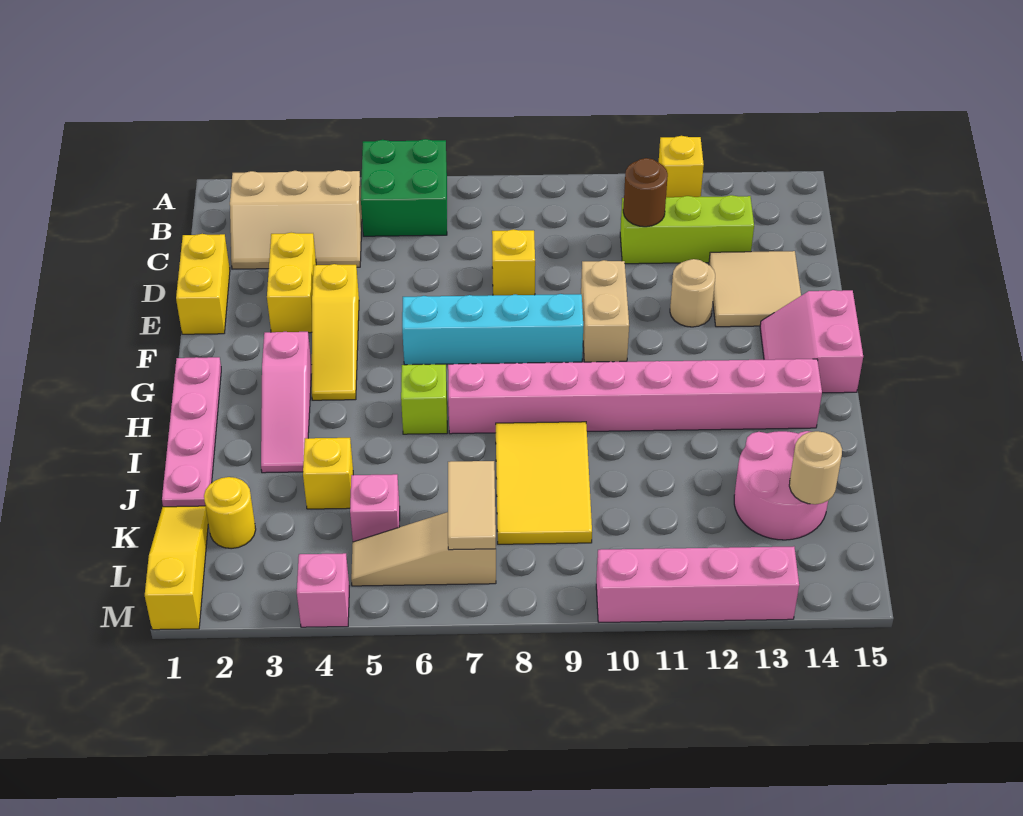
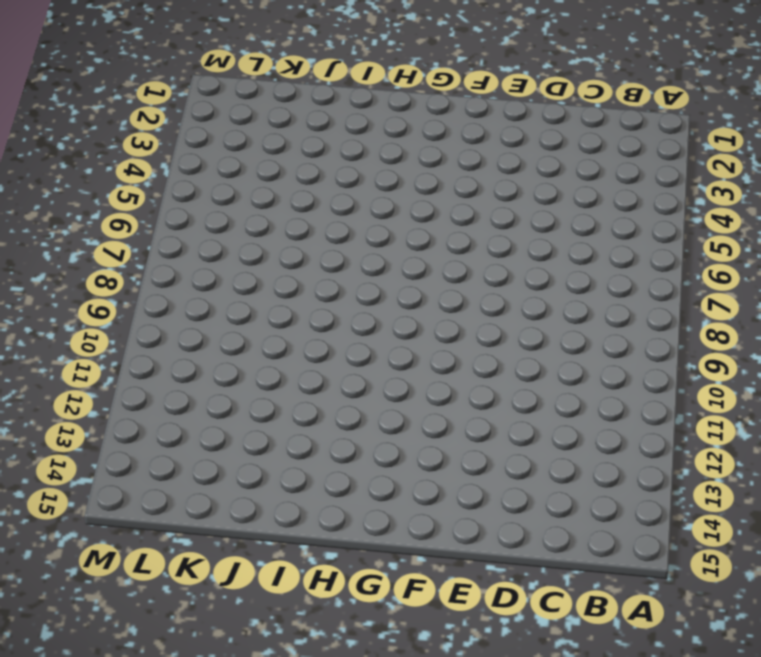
none -> green brick A5:B6 level 1
none -> yellow brick A12 level 1
none -> tan slope B2:C4 level 1 top B

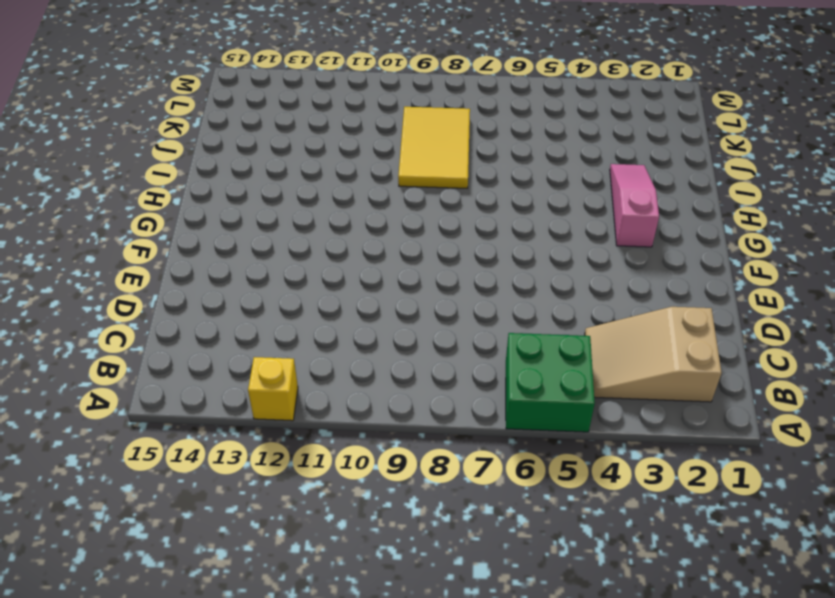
tan slope B2:C4 level 1 top 2 -> tan slope B2:C4 level 1 top B
none -> lime brick C11:C13 level 1
none -> yellow brick D1:E1 level 1
none -> yellow brick D3:E3 level 1

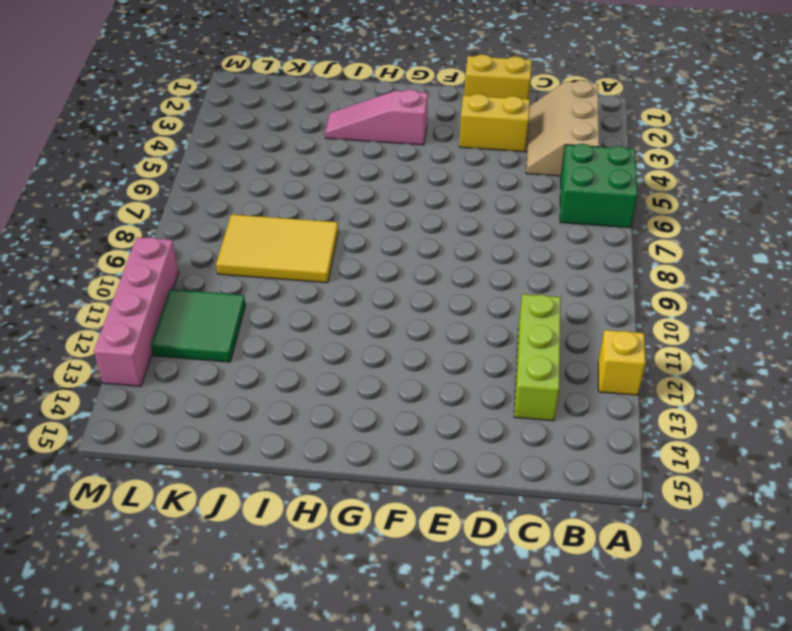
green tile K11:L12 level 1 -> none
none -> yellow brick D8 level 1
none -> tan tile D13:E14 level 1
none -> yellow slope E4:G4 level 1 top E

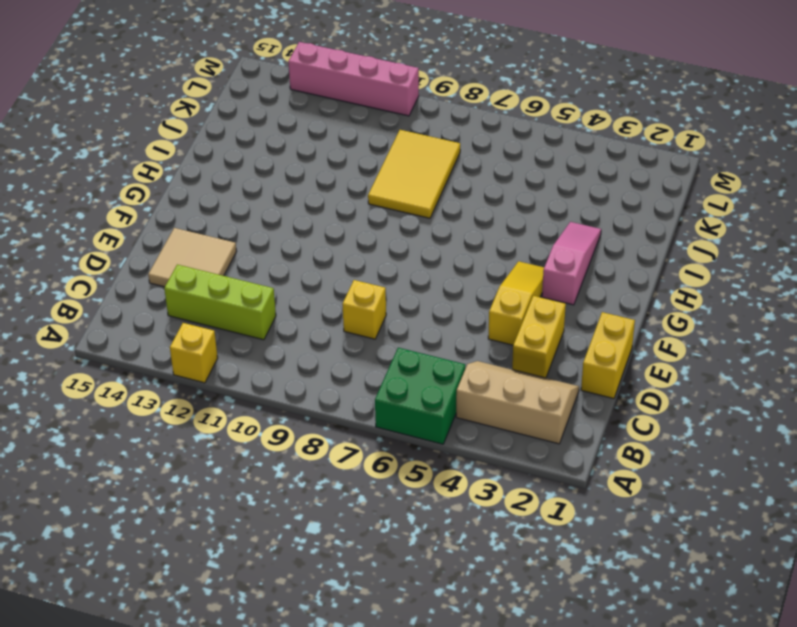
none -> tan brick E10:F10 level 1
none -> tan round brick E12 level 1
none -> cyan brick F6:F9 level 1

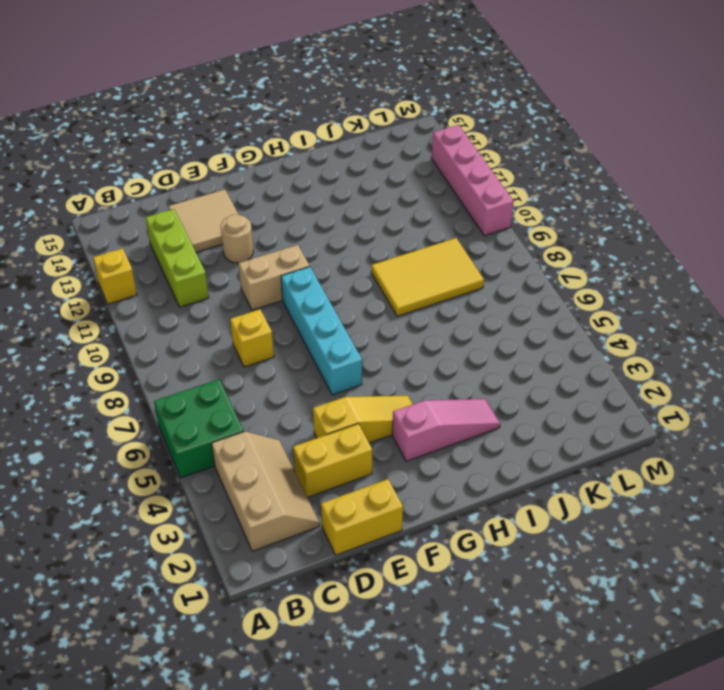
none -> pink slope F14:G15 level 1 top 15
none -> pink plate G1:J1 level 1
none -> lime brick H6 level 1

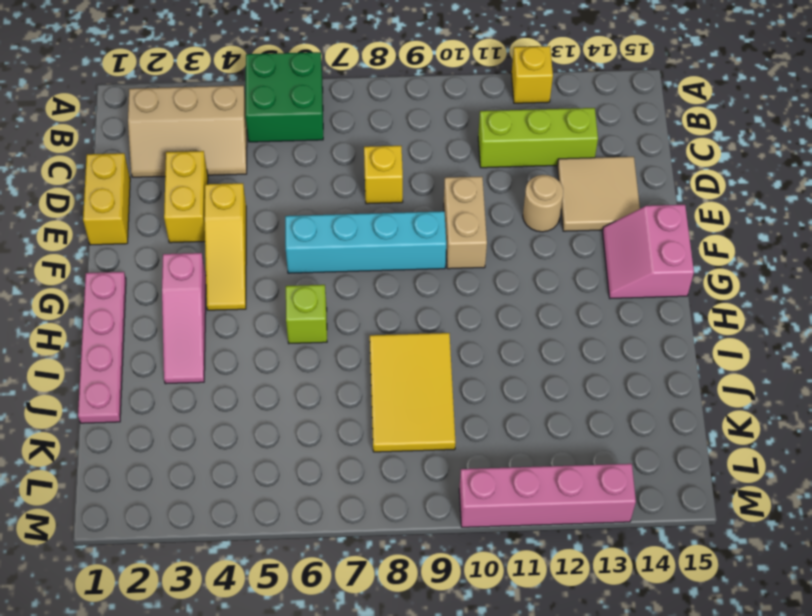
none -> pink brick H7:H14 level 1
none -> yellow brick J4 level 1
none -> pink round brick J13:K14 level 1

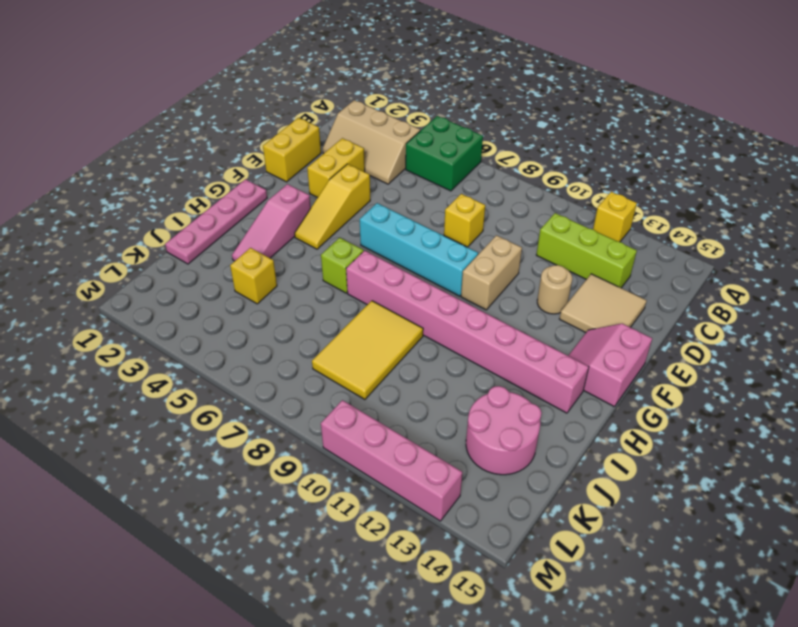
none -> yellow slope K1:M1 level 1 top M
none -> yellow round brick K2 level 1
none -> pink brick K5 level 1

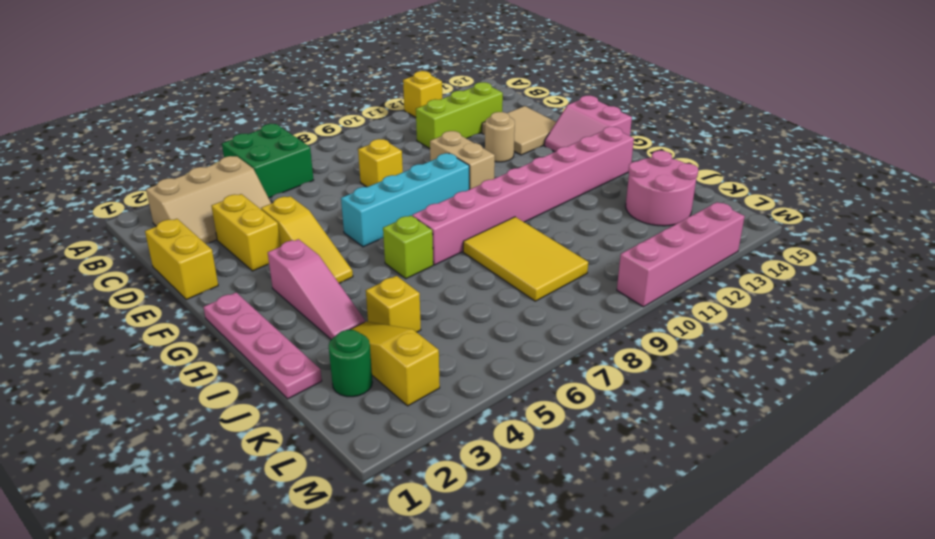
yellow slope J3:L3 level 1 top L -> yellow slope K1:M1 level 1 top M
green round brick K2 level 1 -> yellow round brick K2 level 1
none -> pink brick K5 level 1
none -> tan slope L5:L7 level 1 top 7
none -> pink brick M4 level 1

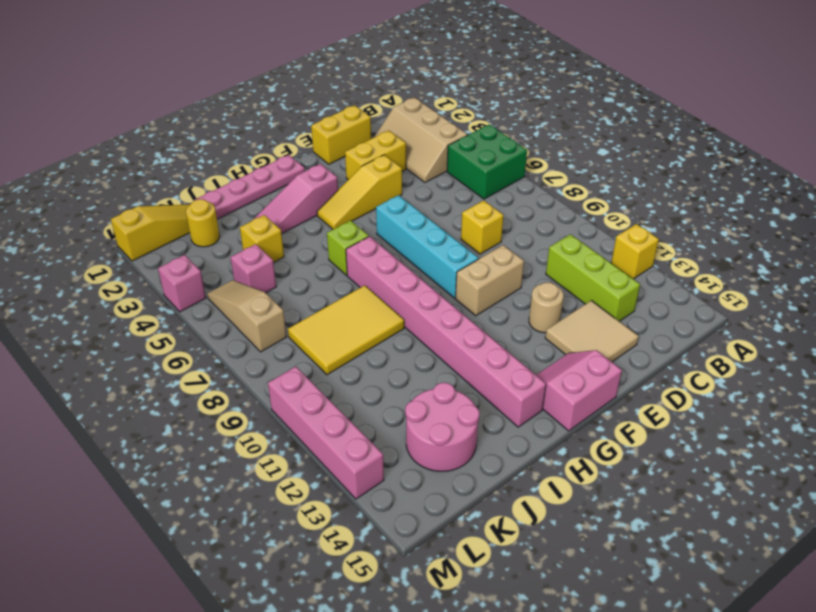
none -> brown round brick C11 level 2
none -> tan tile K7:L7 level 2
none -> tan round brick K14 level 2

